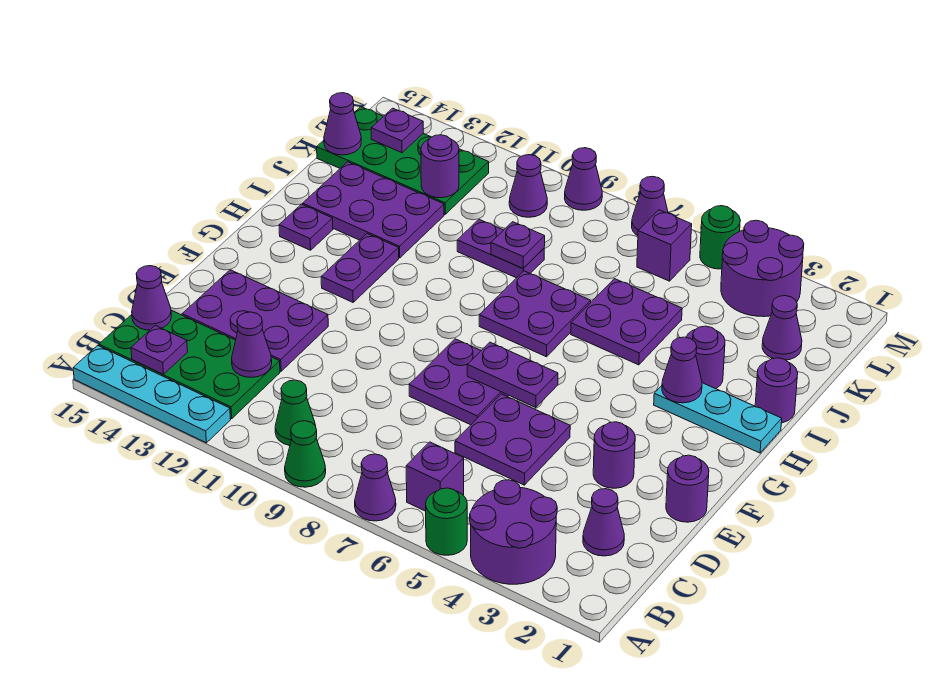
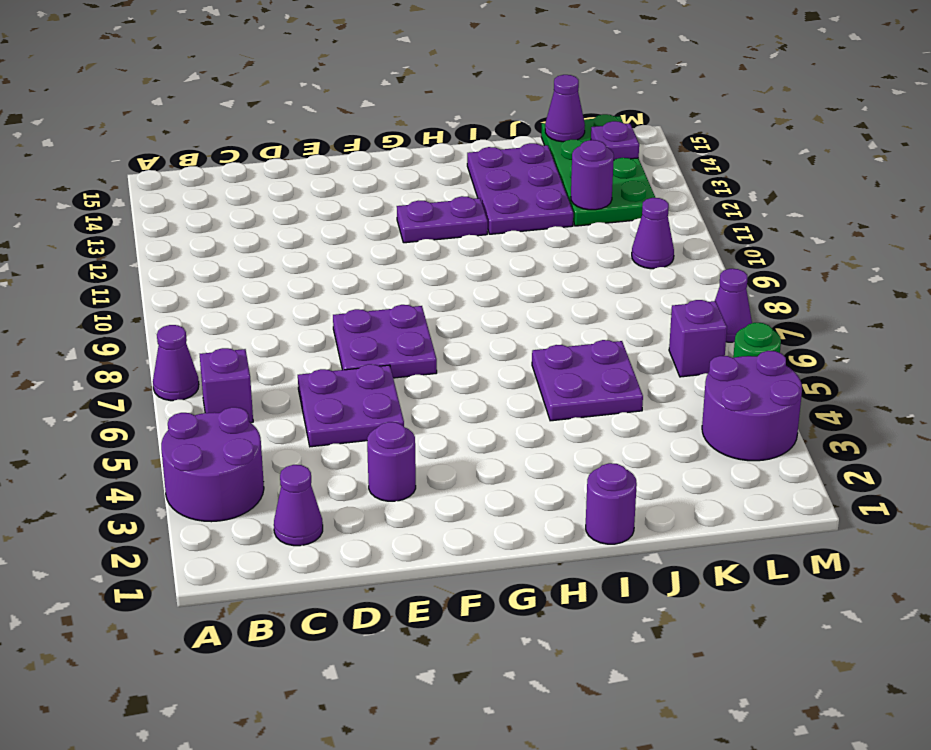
none -> green round brick A5 level 1
none -> green cone A9 level 1
none -> cyan plate A12:A15 level 1
none -> green cone B10 level 1

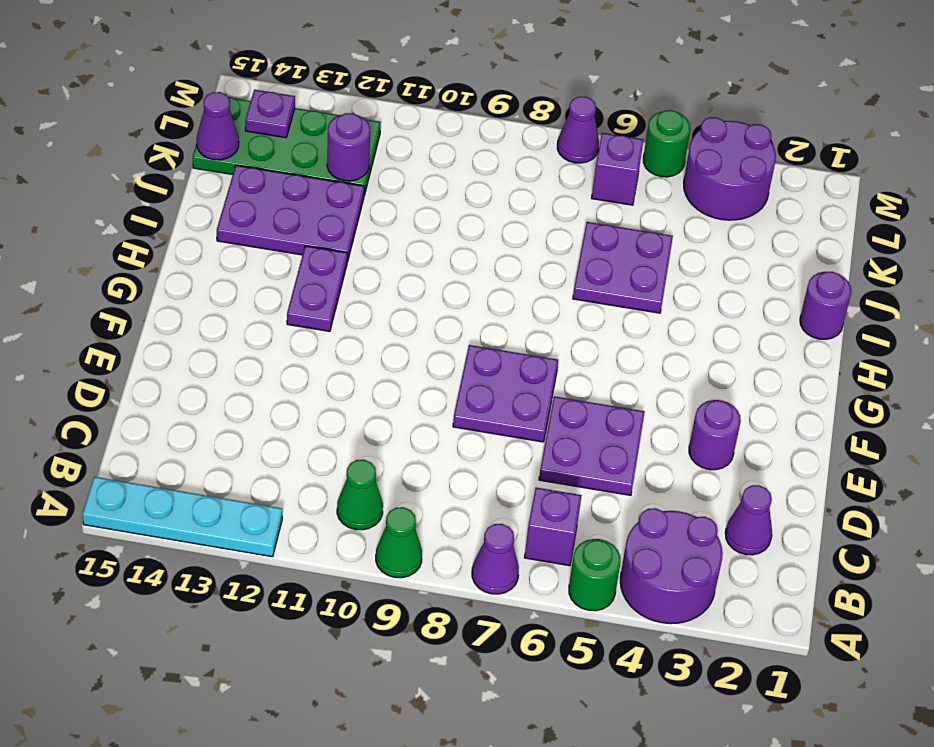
none -> green plate B12:C15 level 1
none -> purple plate D12:E14 level 1
none -> purple round brick E1 level 1
none -> cyan plate H1:H3 level 1

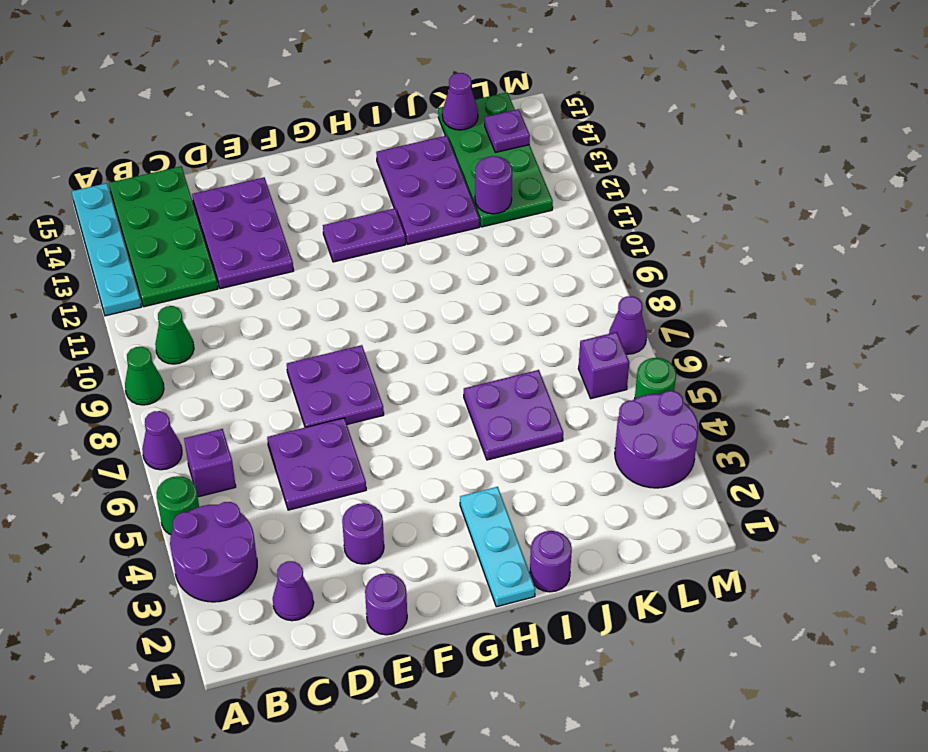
none -> purple plate H7:I8 level 1
none -> purple plate H14 level 1
none -> purple round brick I3 level 1
none -> purple plate J9:J10 level 1

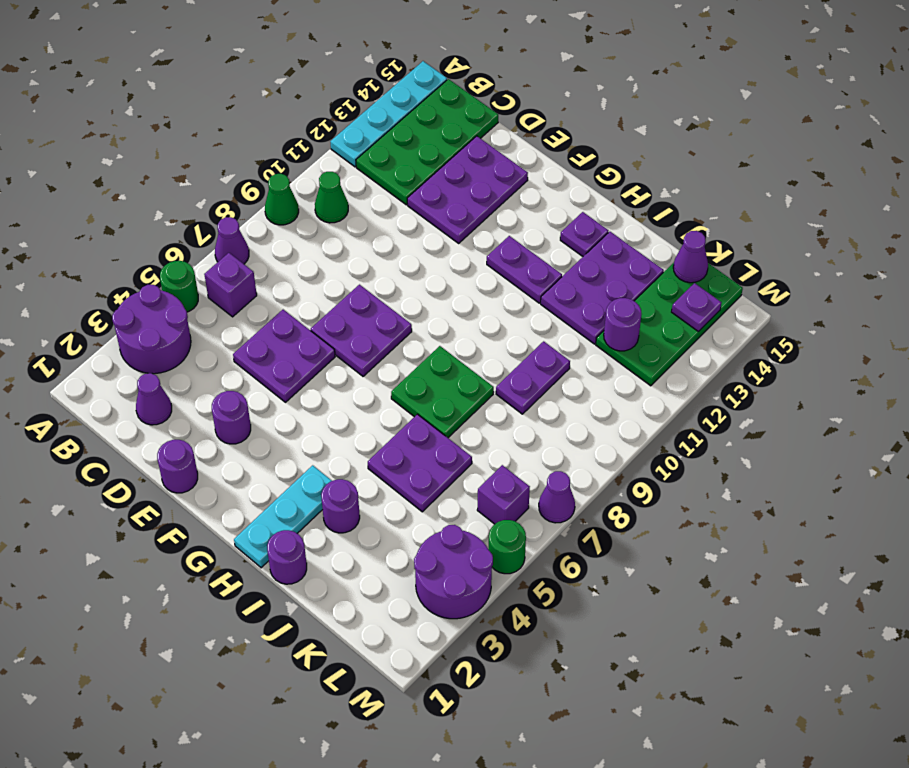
green plate H7:I8 level 1 -> purple plate H7:I8 level 1
none -> purple cone K2 level 1
none -> purple cone L10 level 1
none -> purple cone M9 level 1
none -> purple plate B14 level 2

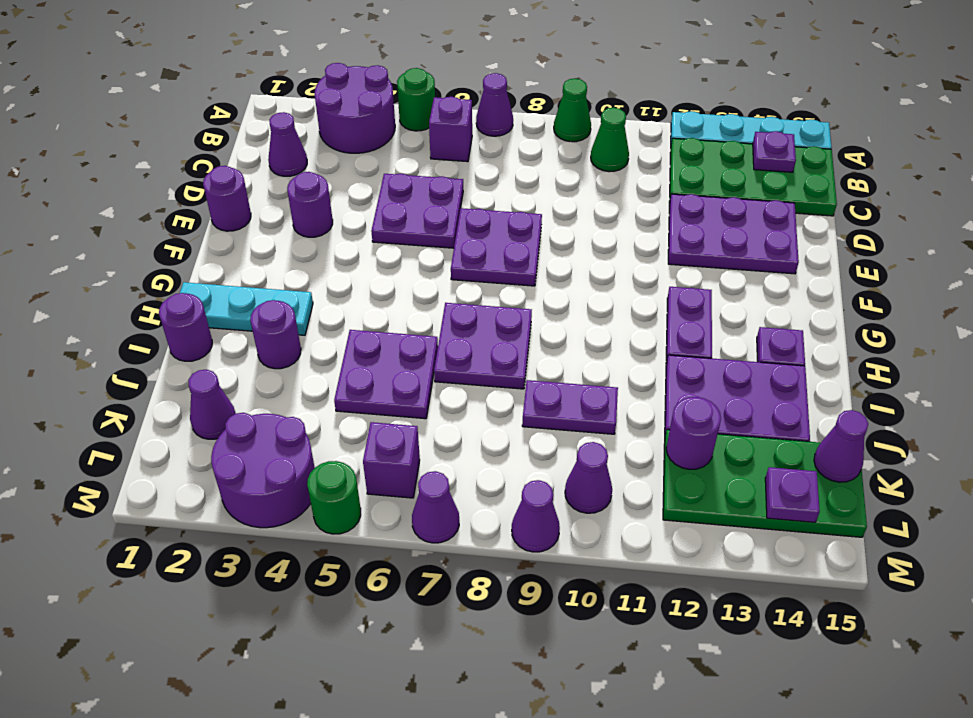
none -> purple cone C12 level 2
none -> purple cone C15 level 2
none -> purple plate F6:F7 level 2
none -> purple cone H3 level 2

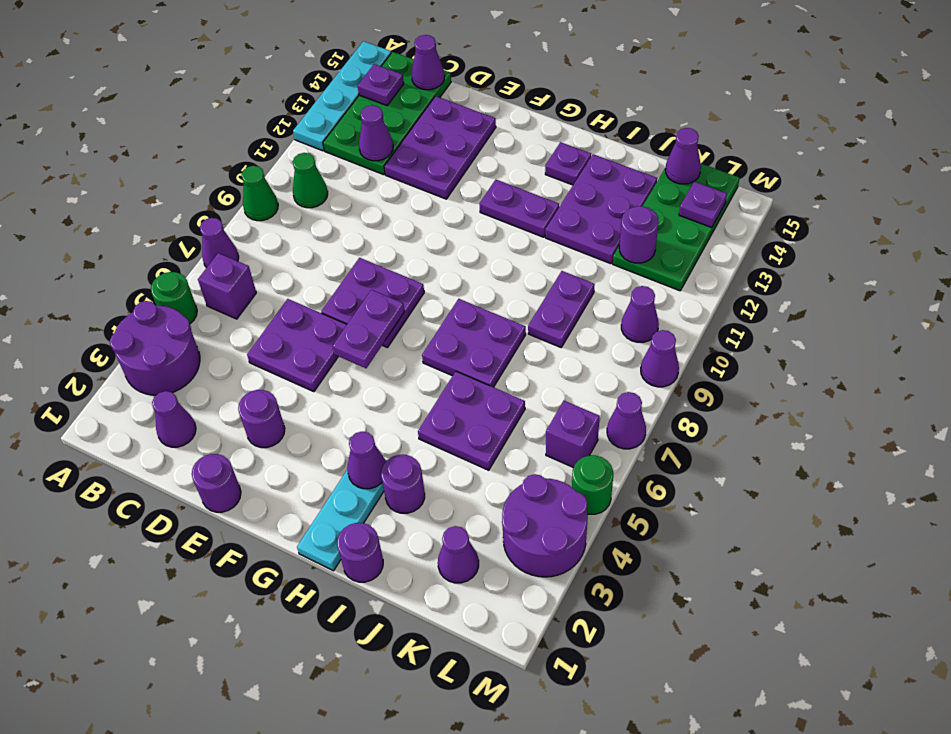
none -> purple plate J9 level 2

